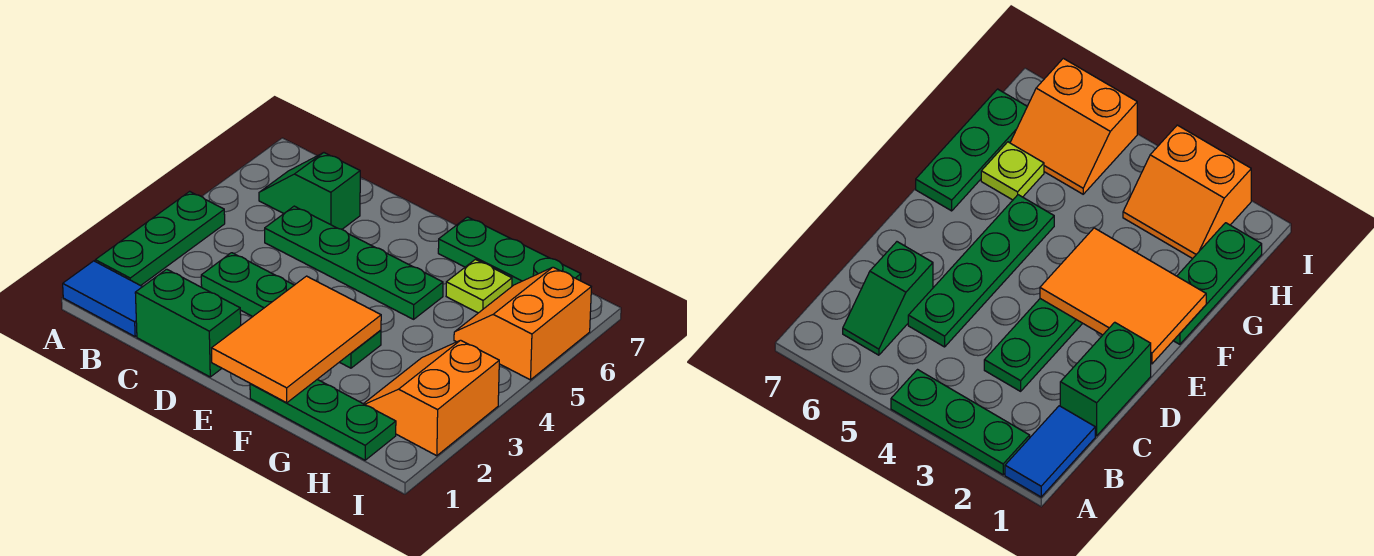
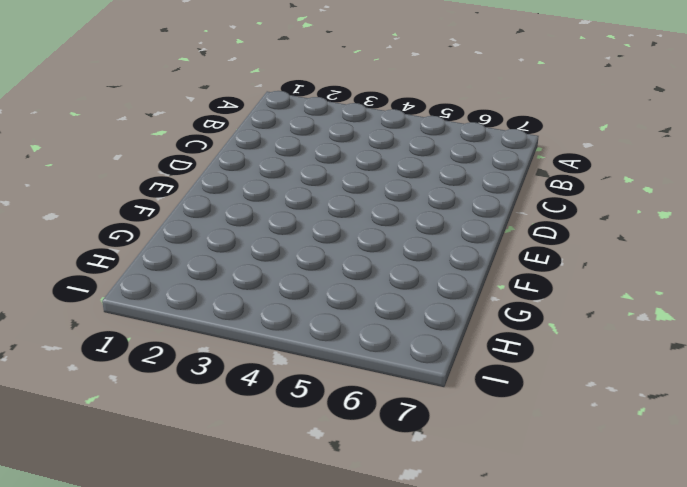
none -> blue tile A1:B1 level 1
none -> green plate A2:A4 level 1
none -> green slope B6:C6 level 1 top C

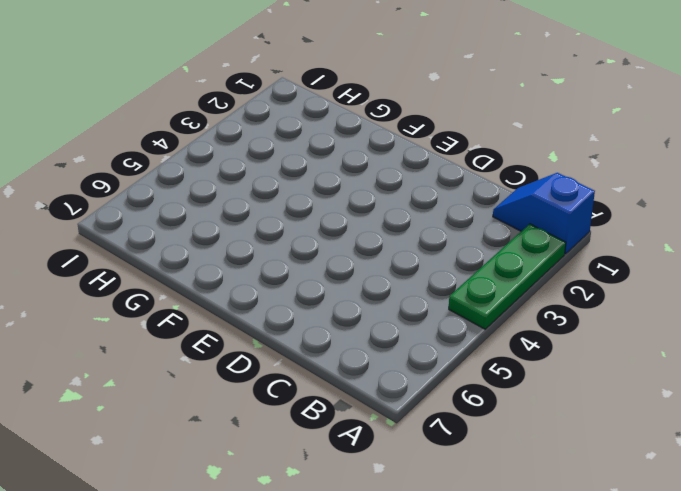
blue slope A1:B1 level 1 top A -> blue tile A1:B1 level 1
none -> green slope B6:C6 level 1 top C
none -> green brick C1:D1 level 1
none -> green plate C3:F3 level 1

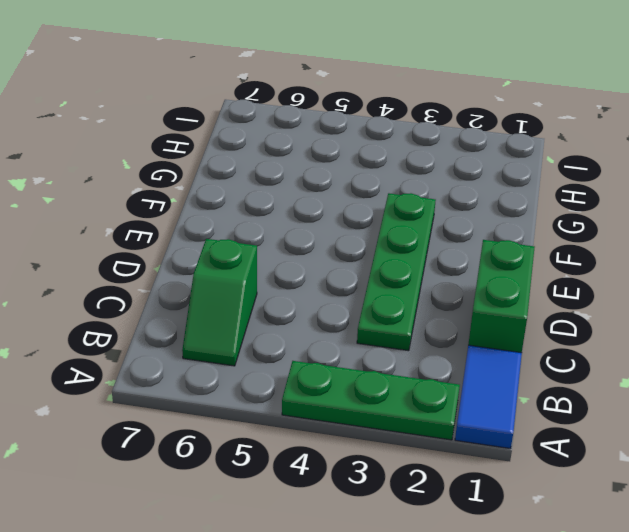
none -> green plate C5:F5 level 1
none -> green plate F1:H1 level 1
none -> green plate F7:H7 level 1

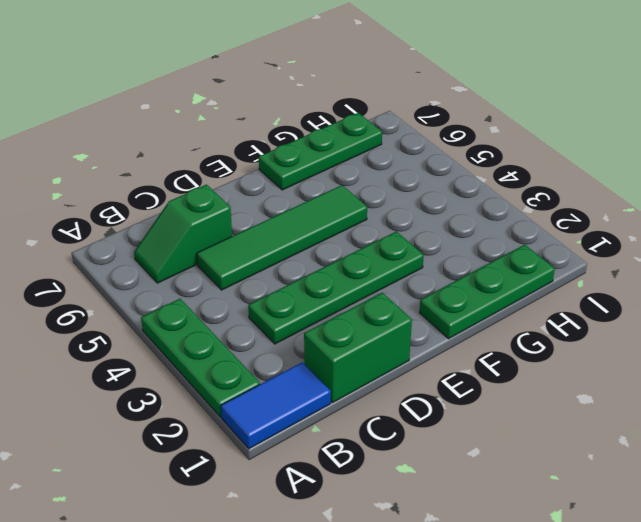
green tile C5:F5 level 1 -> green plate C5:F5 level 1
none -> lime plate G6 level 1
none -> orange slope H2:I3 level 1 top I
none -> orange slope H5:I6 level 1 top I

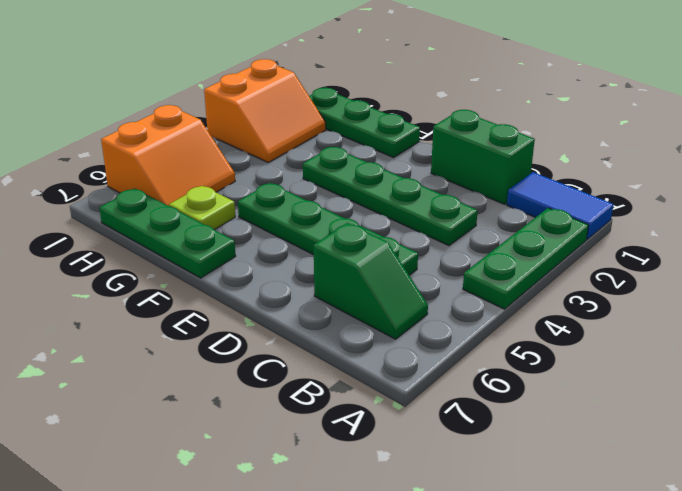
none -> orange tile E1:F3 level 2

